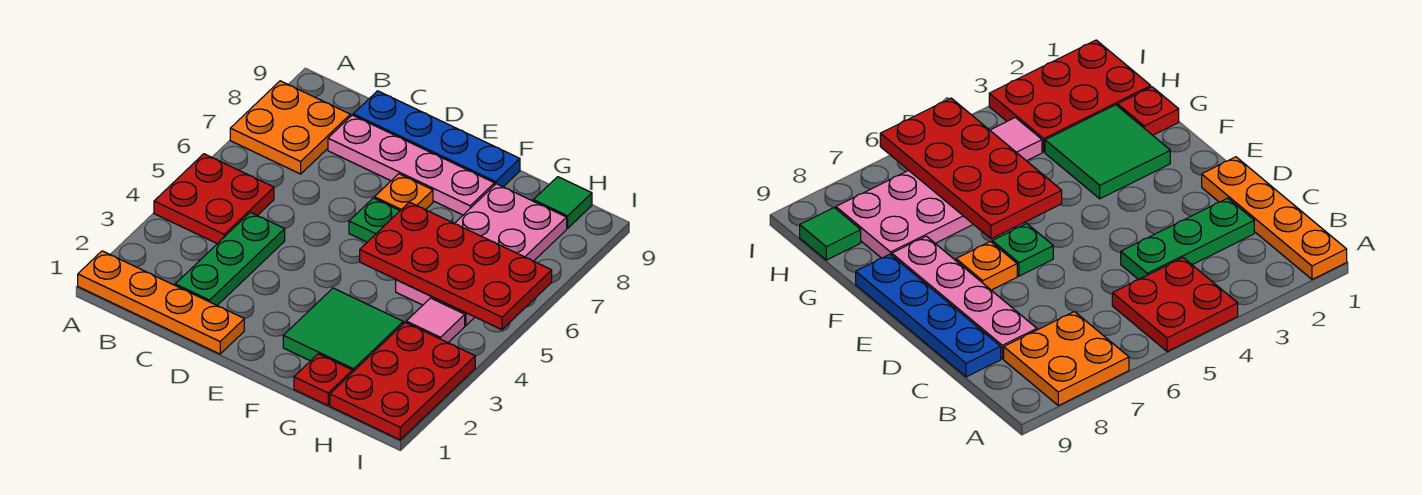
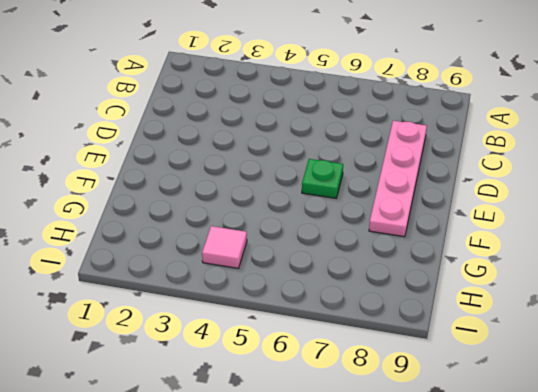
none -> orange plate A1:D1 level 1
none -> red plate A4:B5 level 1
none -> orange plate A7:B8 level 1

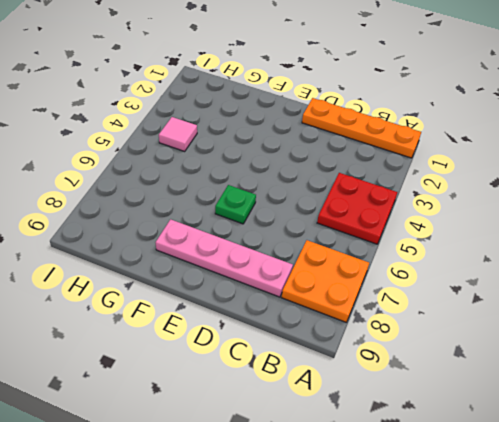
none -> green plate C2:C4 level 1
none -> blue plate C9:F9 level 1
none -> orange plate E7 level 1

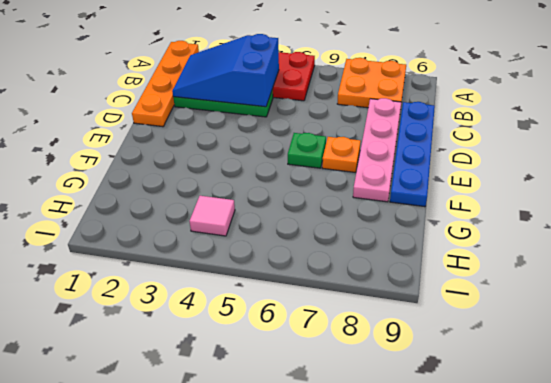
blue slope B2:C4 level 2 top 4 -> none
none -> green tile F2:G3 level 1
none -> red plate G1 level 1
none -> pink plate G5:H8 level 1

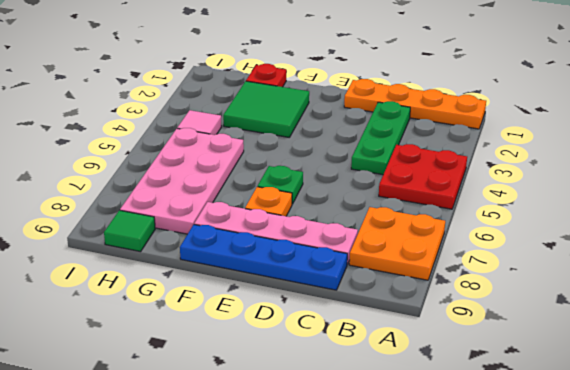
none -> red plate H1:I3 level 1
none -> red plate F5:I6 level 2

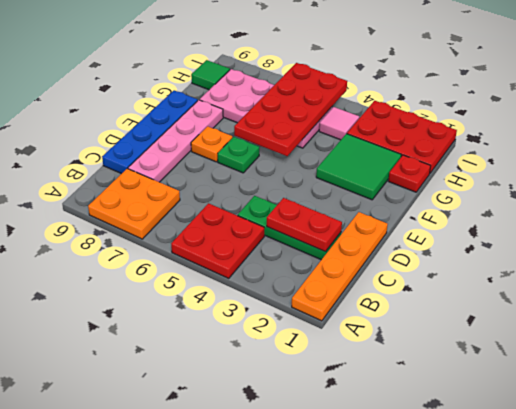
red plate C2:C3 level 2 -> none

